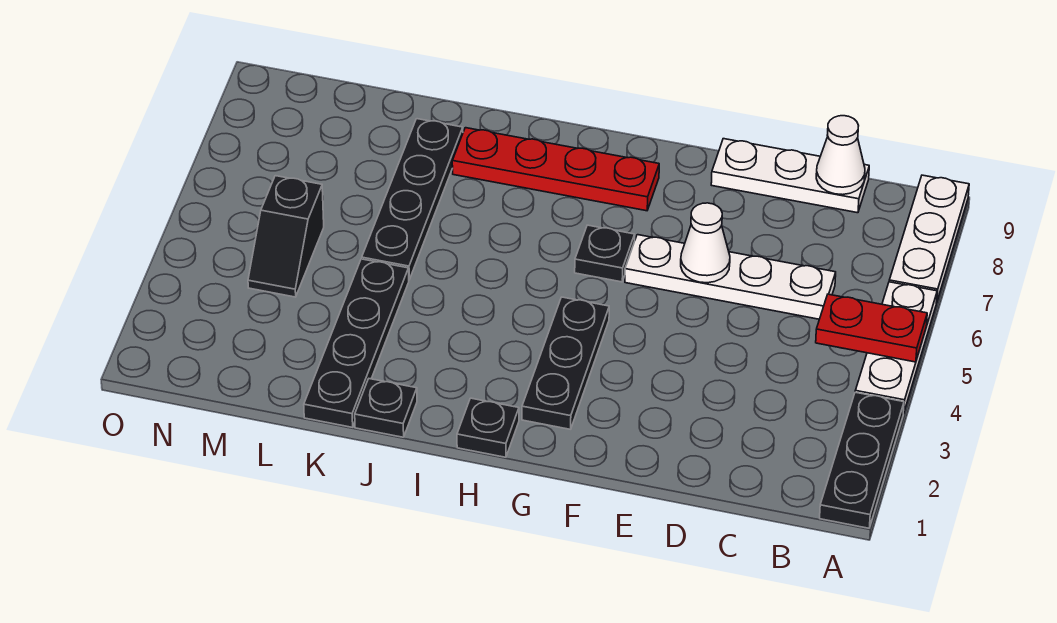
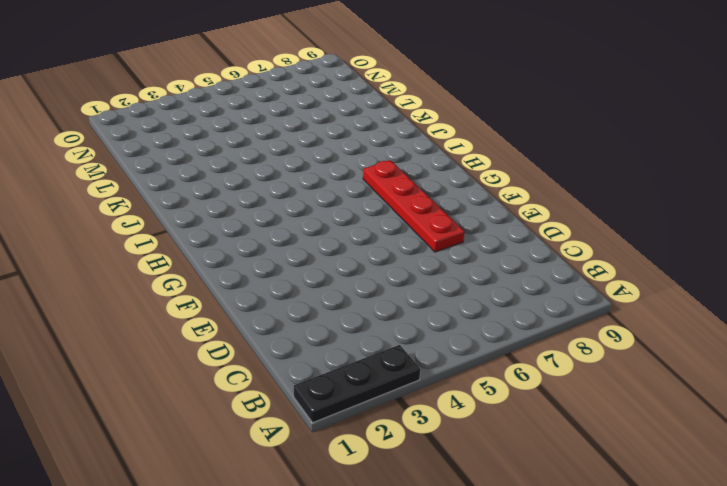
red plate E7:H7 level 1 -> red plate G8:J8 level 1
none -> white plate A4:A6 level 1
none -> white plate A7:A9 level 1
none -> white plate C6:F6 level 1

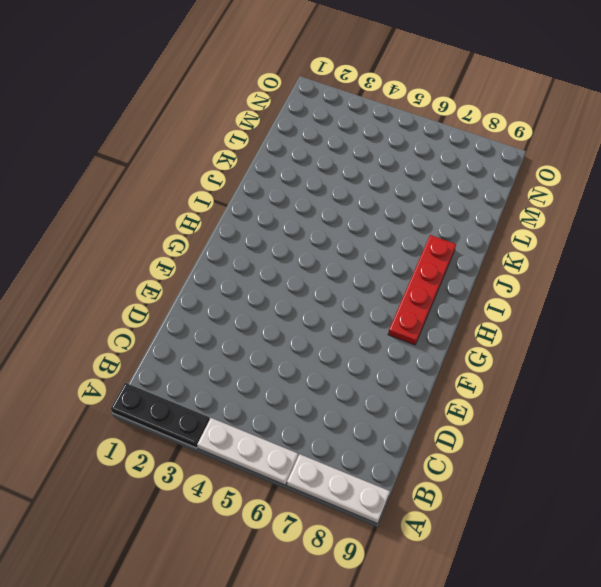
none -> white plate C6:F6 level 1
none -> white plate C9:E9 level 1
none -> black plate G2:G4 level 1

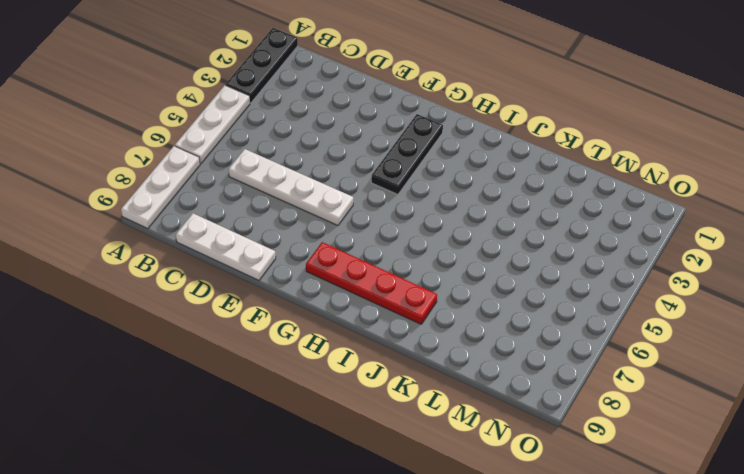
none -> black plate G6 level 1
none -> black plate H1 level 1
none -> black plate J1 level 1

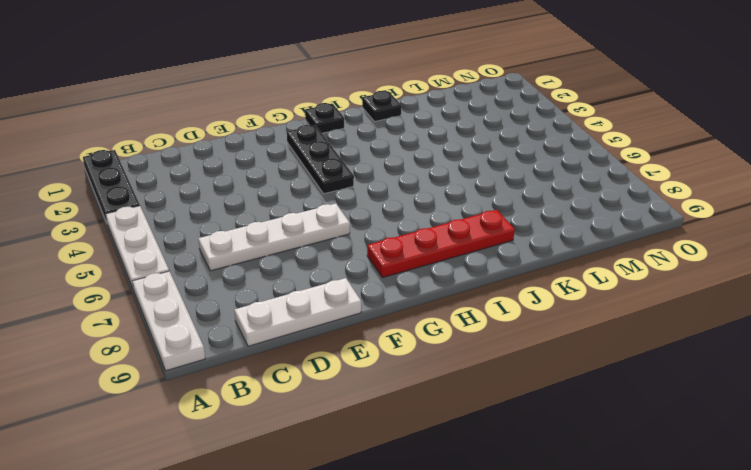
none -> black plate G6 level 1
none -> black plate K1:K4 level 1
none -> black plate K5:K8 level 1

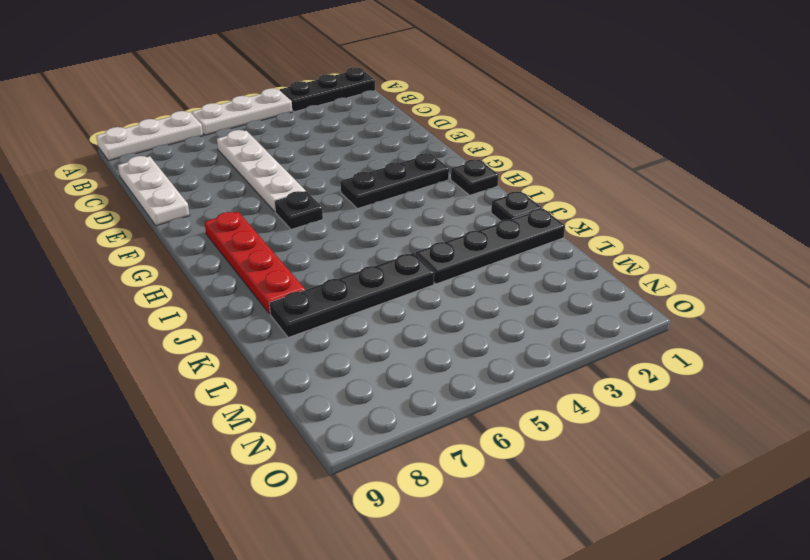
none -> black slope M4:M5 level 1 top 5
none -> red plate A5:B5 level 2
none -> white cone C9 level 2

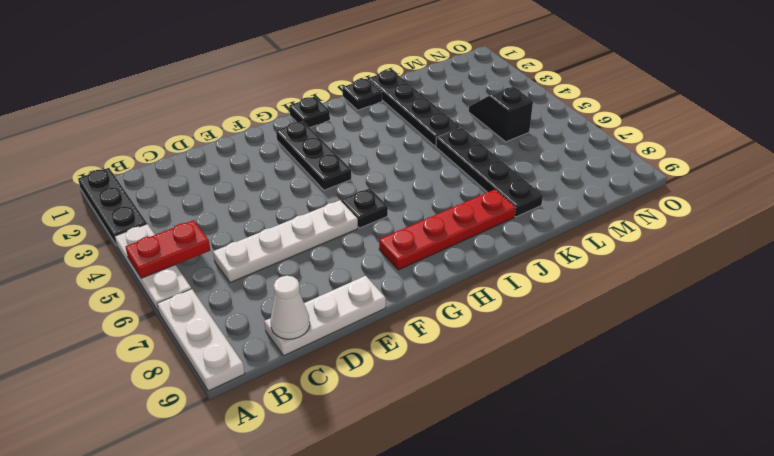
none -> white cone E6 level 2

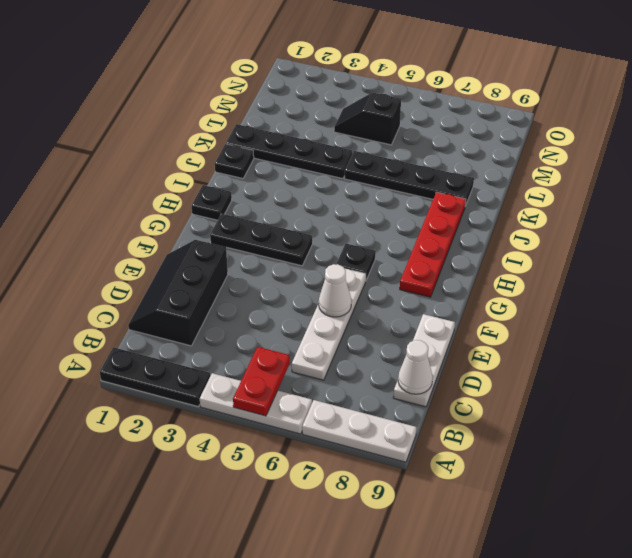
black slope C1:E2 level 1 top 2 -> none

